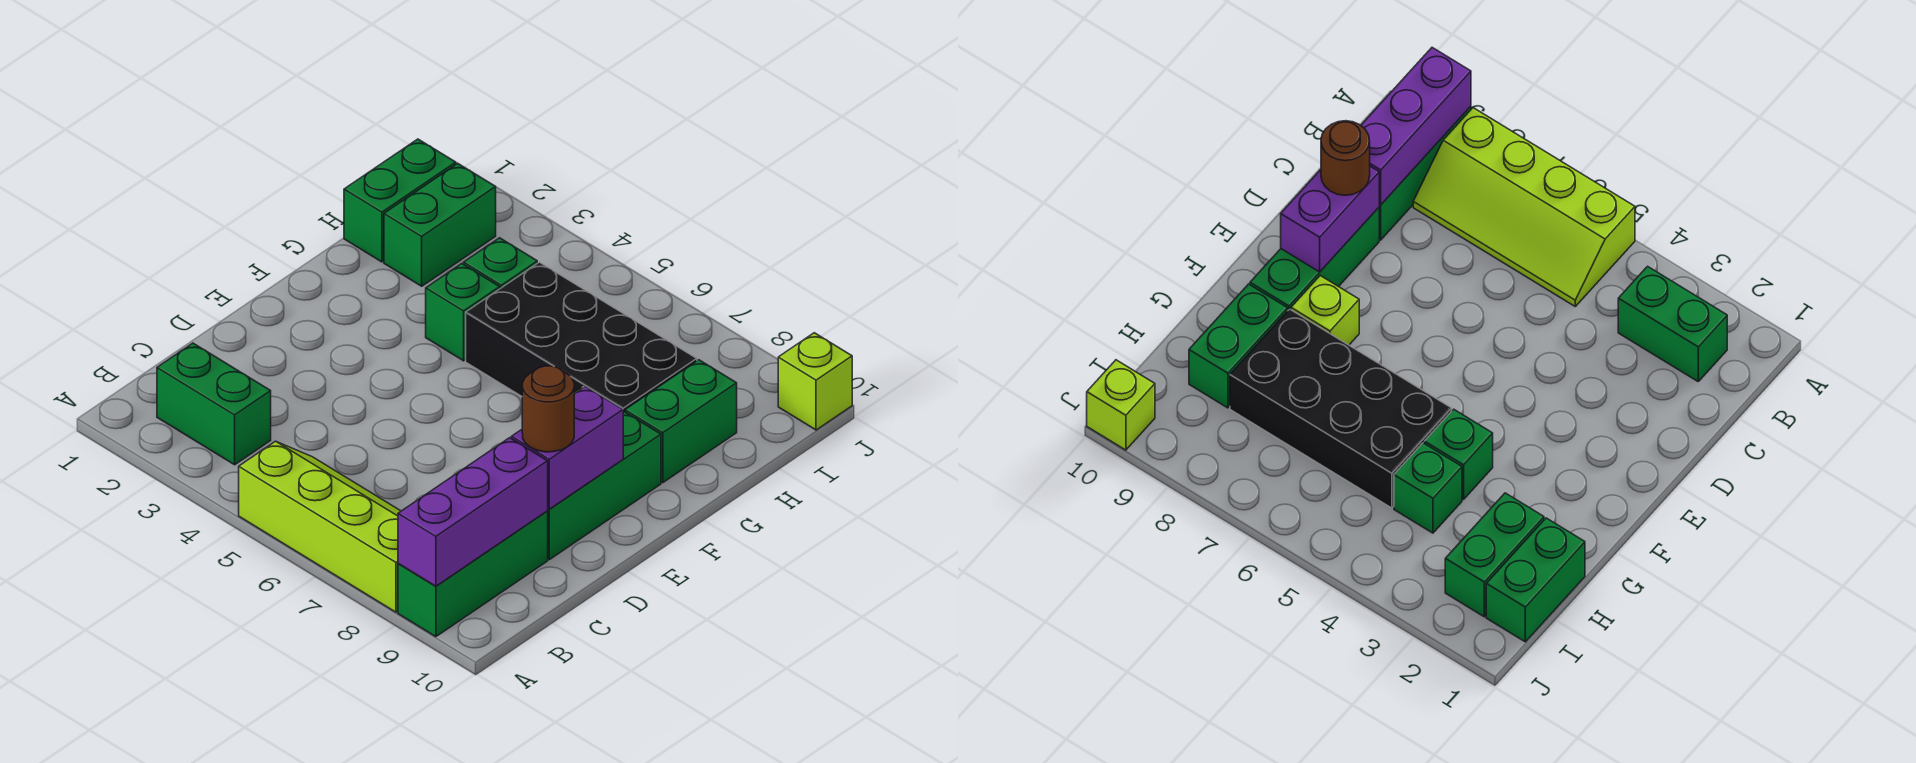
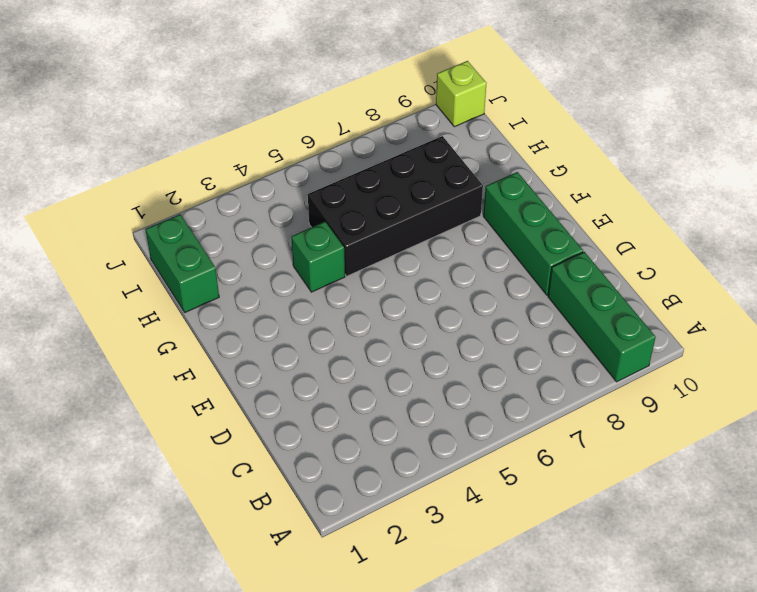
none -> lime slope A5:B8 level 1 top A
none -> green brick B2:B3 level 1
none -> lime brick F8 level 1

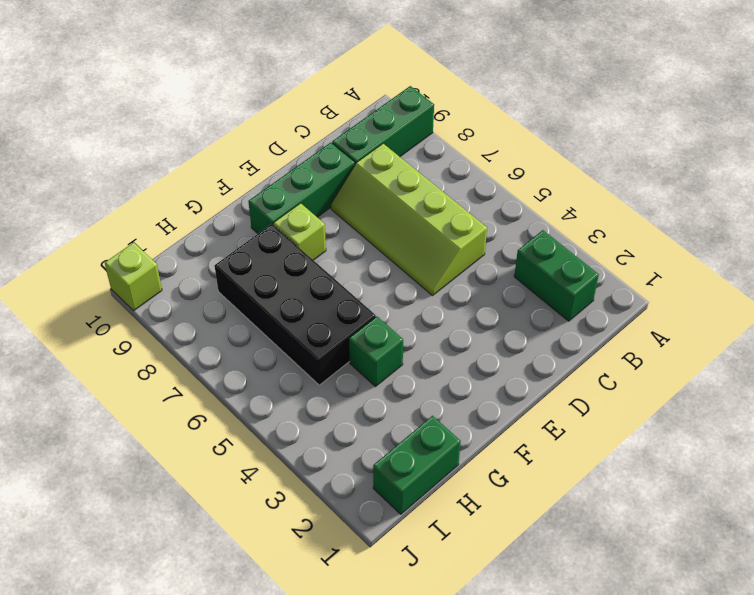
lime slope C5:D8 level 1 top C -> lime slope A5:B8 level 1 top A
none -> green brick G9:H9 level 1
none -> green brick H2:I2 level 1
none -> green brick H4 level 1

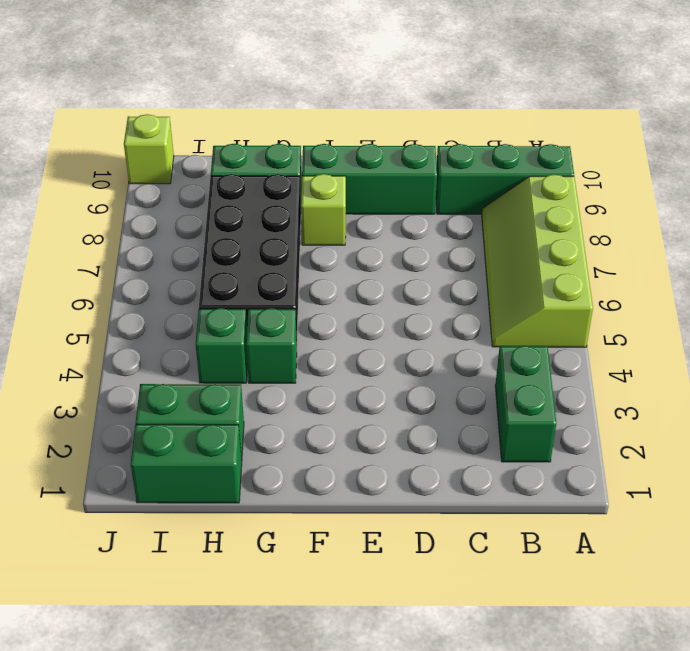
none -> purple brick A9:C9 level 2
none -> purple brick D9:E9 level 2
none -> brown round brick D9 level 3

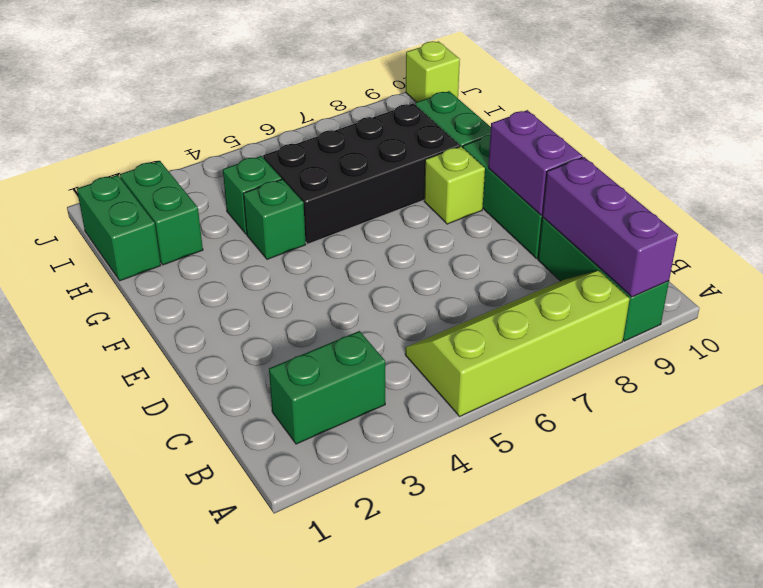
none -> brown round brick D9 level 3

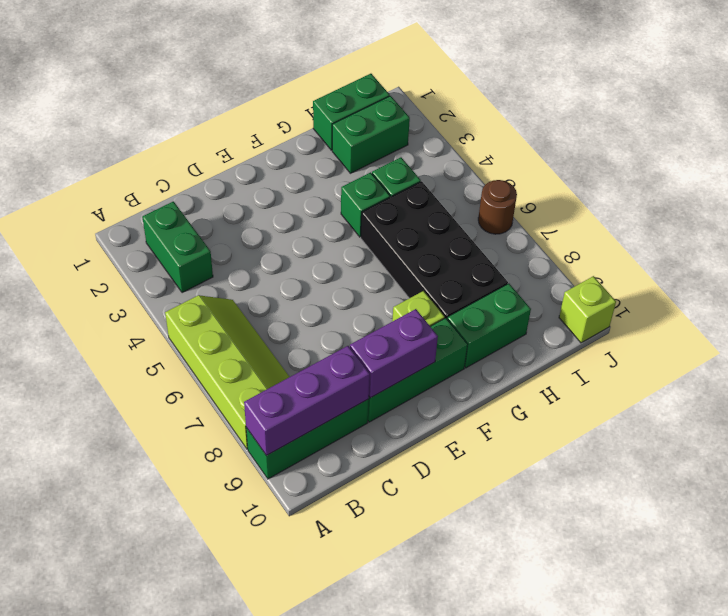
brown round brick J6 level 1 -> brown round brick D9 level 3

